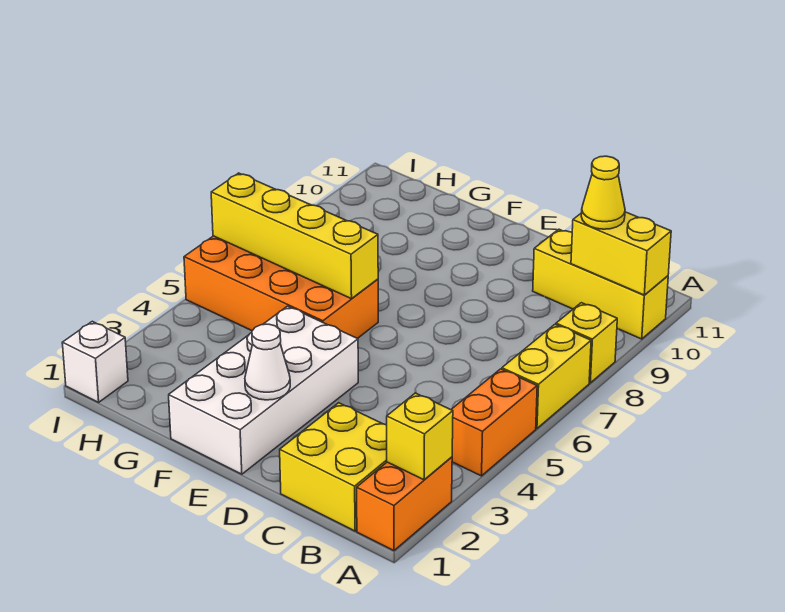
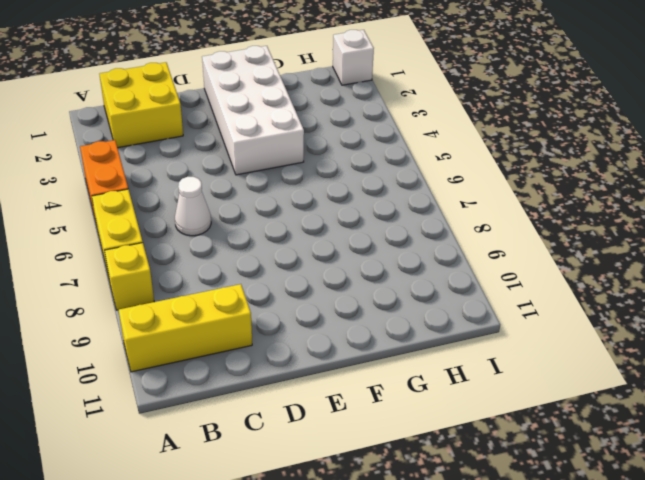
white cone C6 level 1 -> white cone E2 level 2
none -> orange brick A1:A2 level 1
none -> orange brick F5:I6 level 1
none -> yellow brick A2 level 2

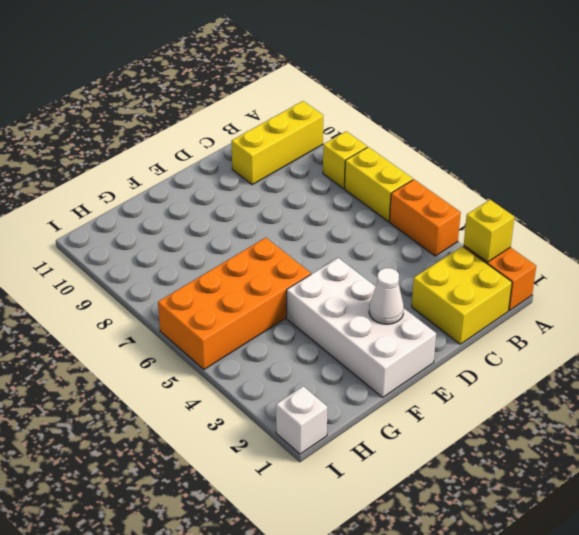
none -> yellow brick A10:B10 level 2
none -> yellow brick F6:I6 level 2
none -> yellow cone B10 level 3

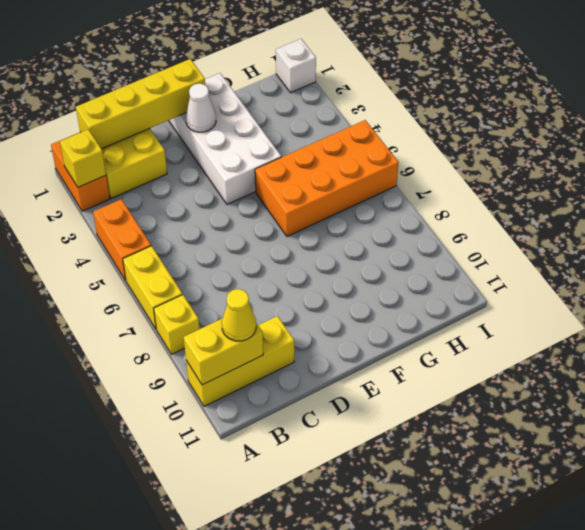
yellow brick B1:E1 level 2 -> yellow brick F6:I6 level 2

